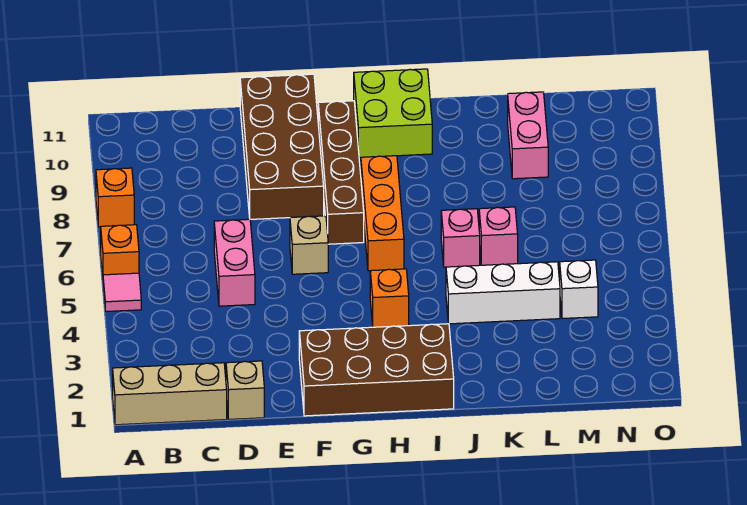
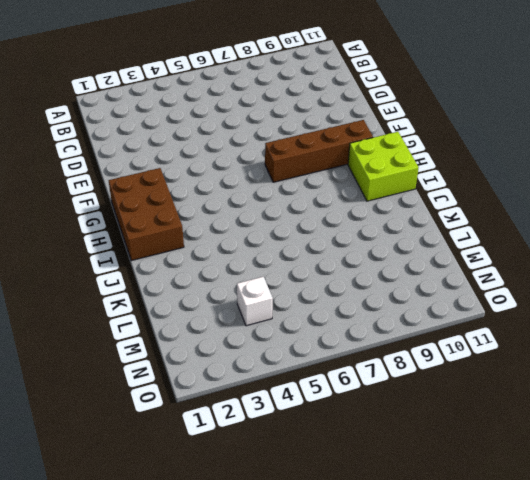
brown brick G1:I2 level 1 -> brown brick F1:I2 level 1
none -> tan brick A1:C1 level 1
none -> pink tile A5 level 1
none -> orange brick A6 level 1

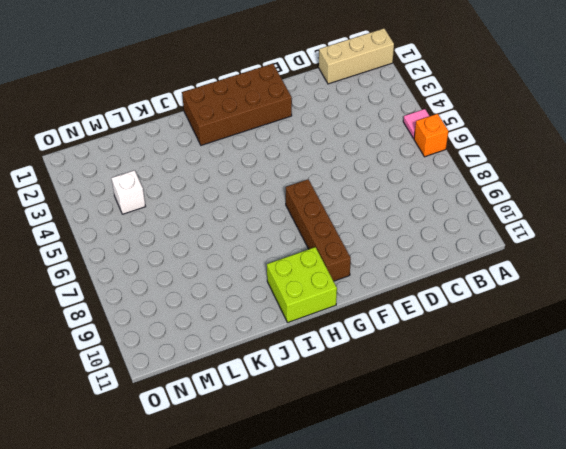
none -> orange brick A8 level 1
none -> tan brick D1 level 1
none -> pink brick D5:D6 level 1

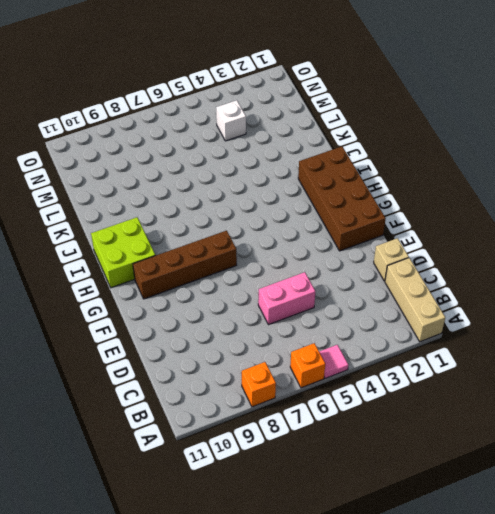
none -> brown brick E8:F11 level 1
none -> tan brick F6 level 1
none -> orange brick H4 level 1

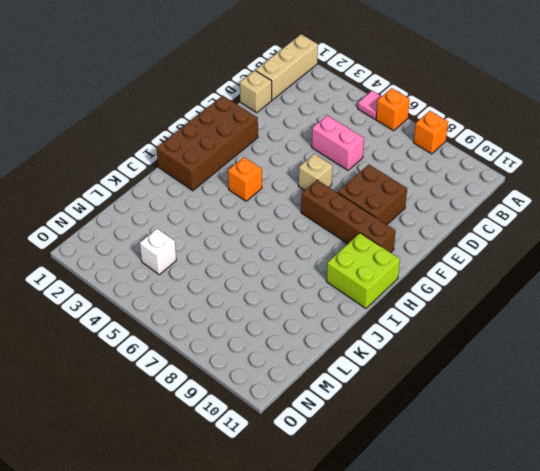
brown brick E8:F9 level 1 -> brown brick E8:F11 level 1
none -> orange brick H6:H8 level 1
none -> white brick J4:L4 level 1
none -> pink brick J6 level 1

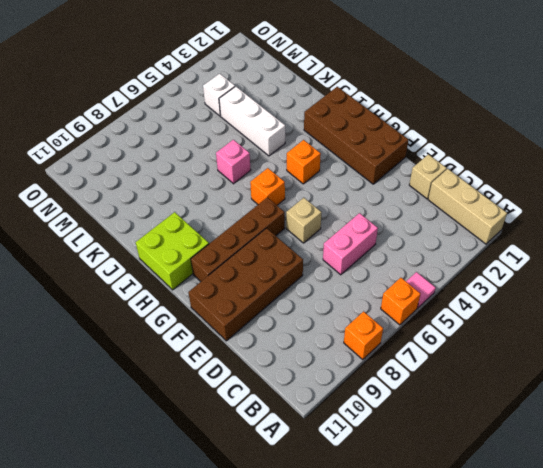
orange brick H6 level 1 -> orange brick H6:H8 level 1
none -> pink brick K6 level 1
none -> pink brick L9:L10 level 1

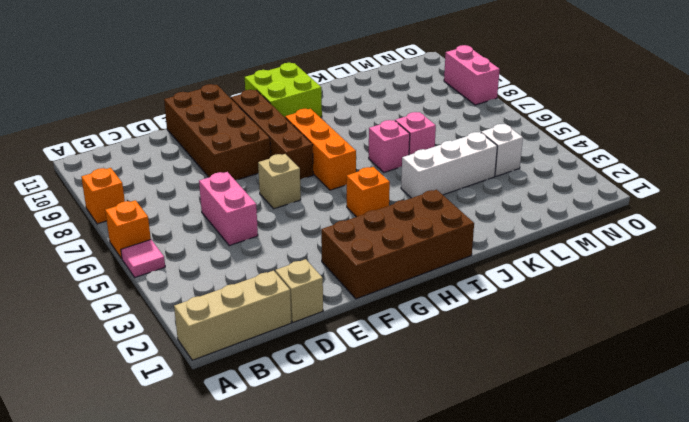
pink brick O8:O9 level 1 -> pink brick L9:L10 level 1

